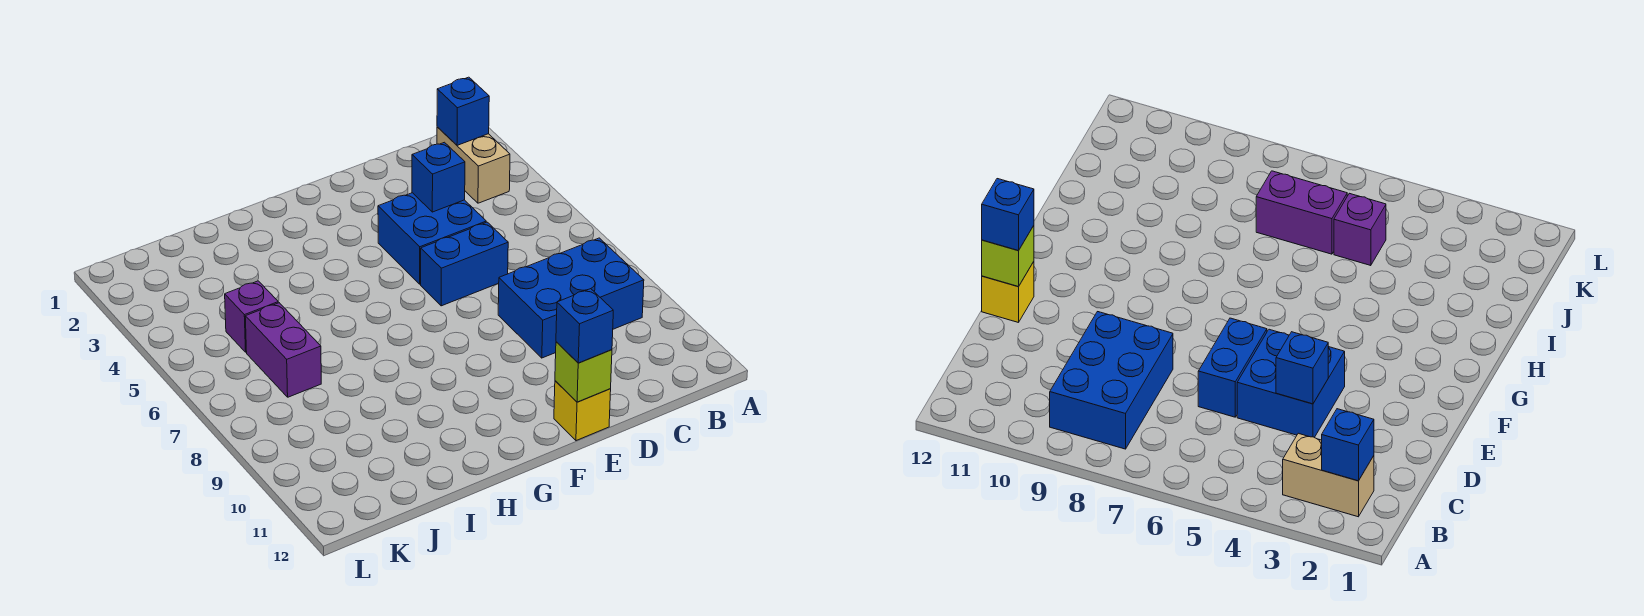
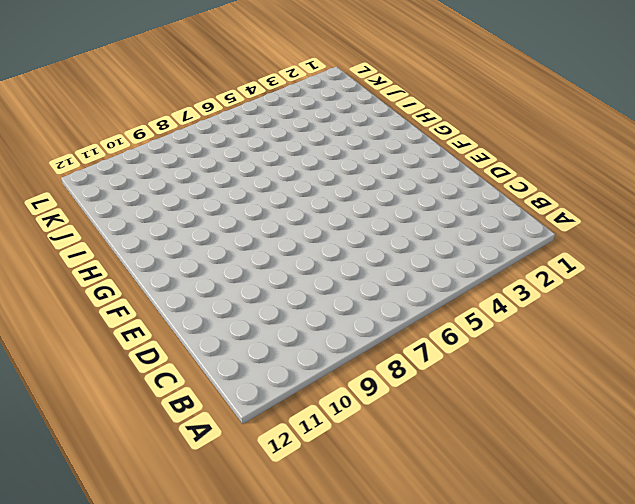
none -> tan brick B2:B3 level 1
none -> blue brick B8:D9 level 1

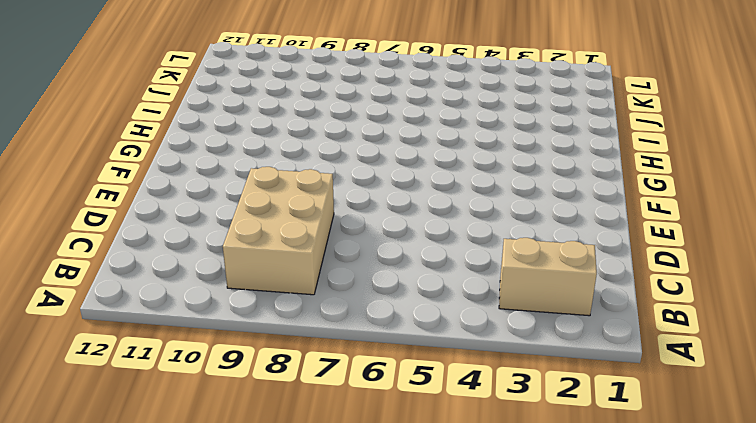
tan brick B8:D9 level 1 -> blue brick B8:D9 level 1
none -> blue brick D4:E5 level 1
none -> blue brick D6:E6 level 1

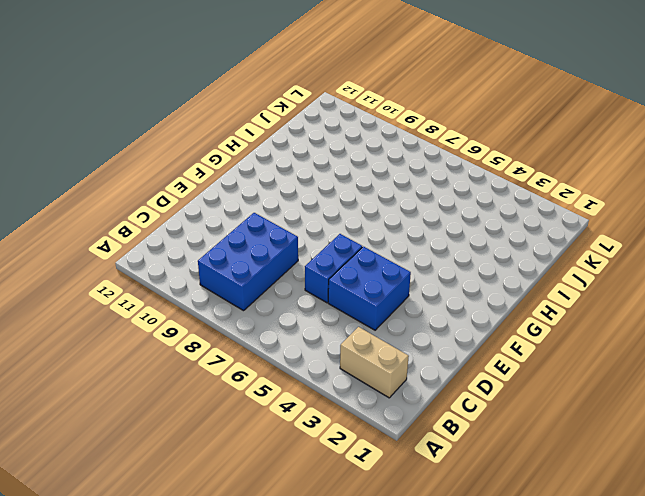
none -> yellow brick E12 level 1
none -> purple brick J5 level 1

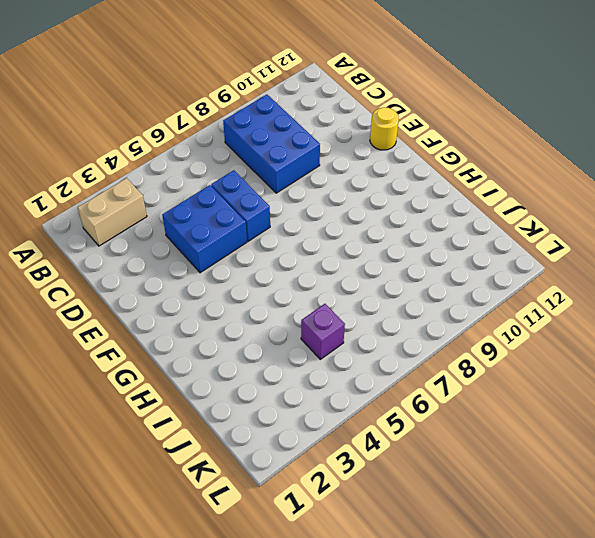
yellow round brick E12 level 1 -> yellow brick E12 level 1
none -> purple brick J6:J7 level 1
none -> blue brick B2 level 2

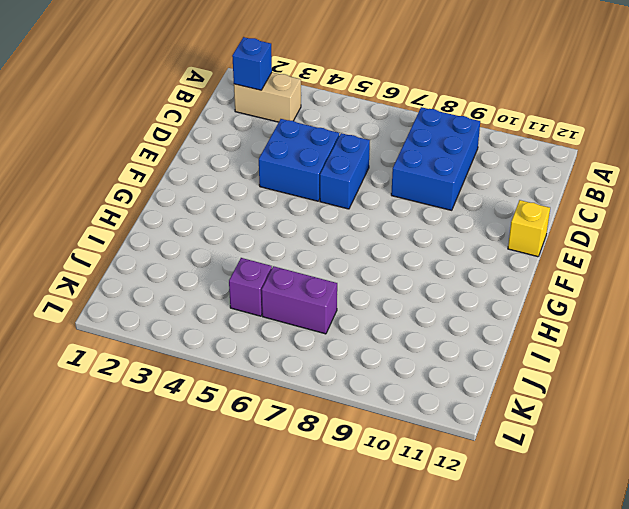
none -> blue brick D4 level 2
none -> lime brick E12 level 2

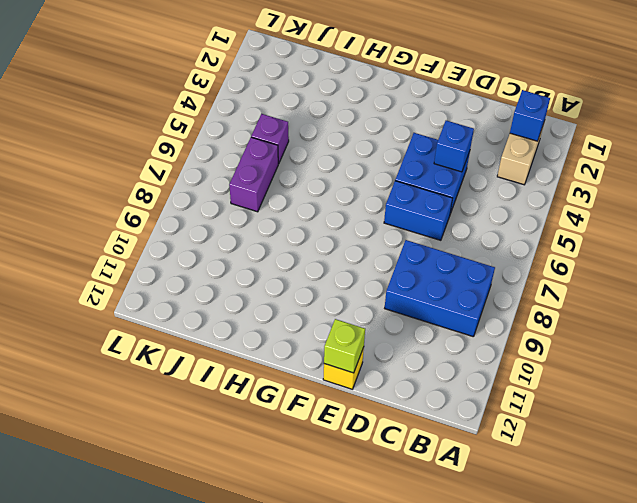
none -> blue brick E12 level 3

